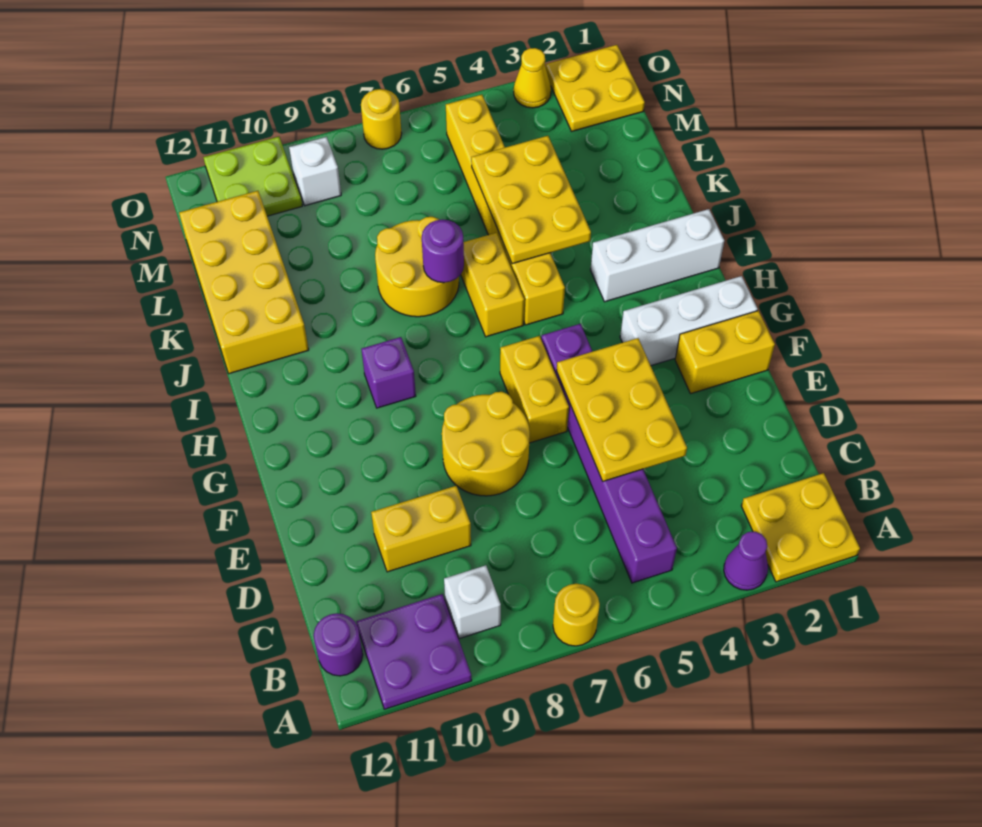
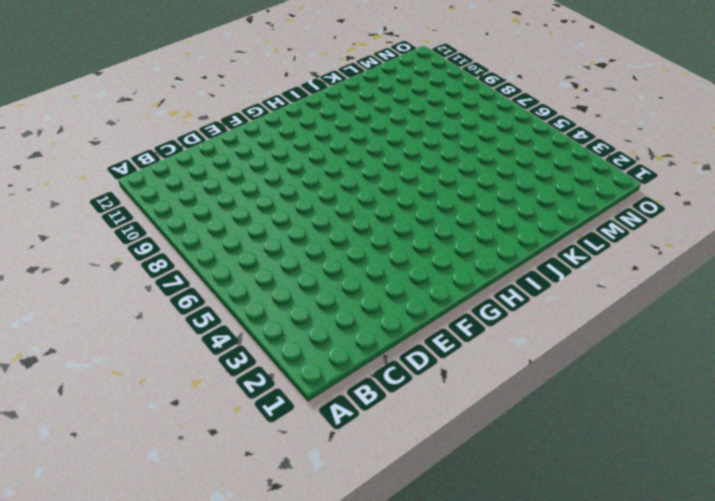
none -> yellow plate A1:B2 level 1
none -> purple cone A3 level 1
none -> yellow round brick A7 level 1

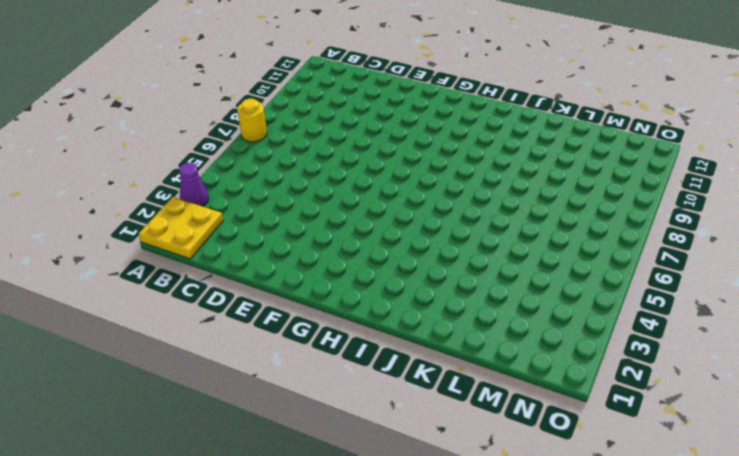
none -> purple plate A10:B11 level 1
none -> purple brick B5:G5 level 1
none -> white brick B9 level 1

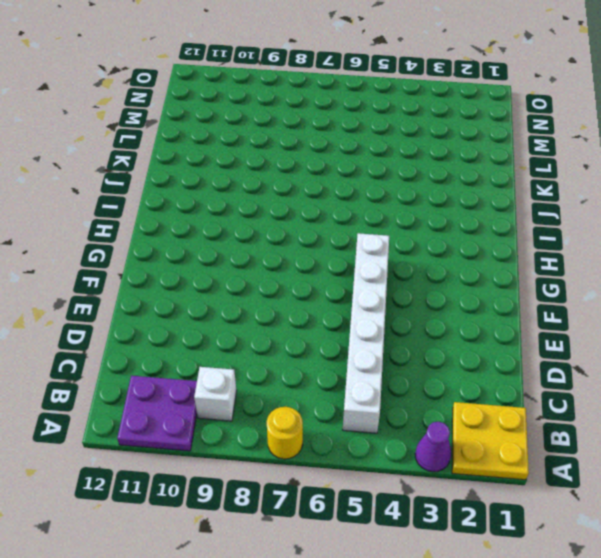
white brick B5:G5 level 1 -> purple brick B5:G5 level 1
none -> purple round brick B12 level 1
none -> yellow brick D9:D10 level 1
none -> yellow round brick E7:F8 level 1

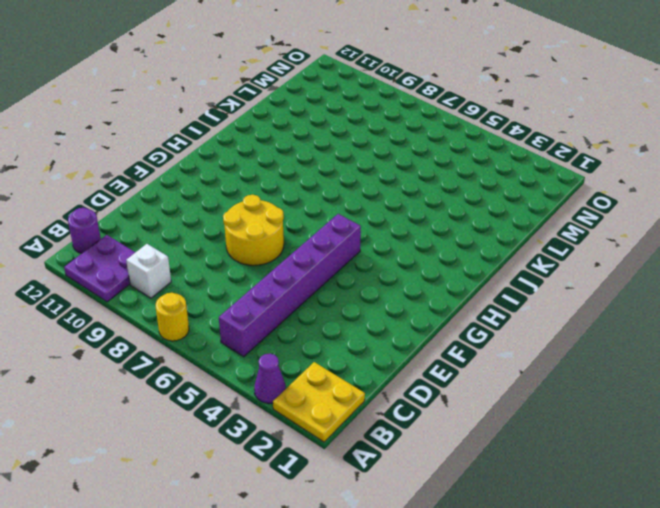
none -> yellow brick D9:D10 level 1
none -> yellow brick F1:F2 level 1
none -> yellow brick F6:G6 level 1

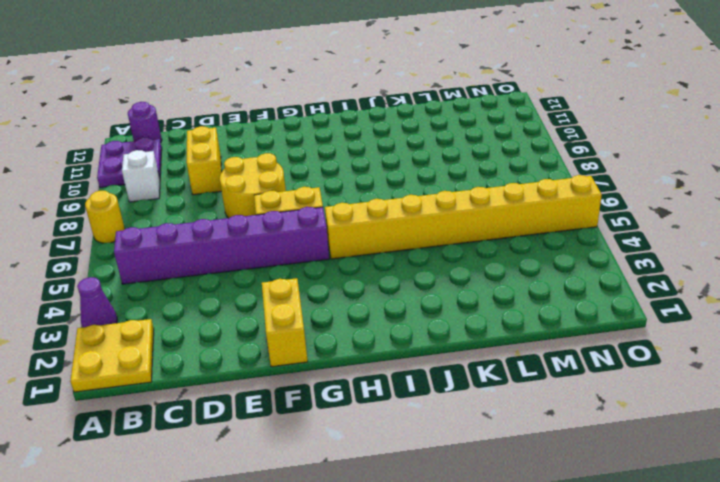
yellow brick H5:O5 level 1 -> yellow brick I5:N5 level 1
none -> white brick G1:G3 level 1
none -> purple brick H9 level 1
none -> white brick I1:I3 level 1

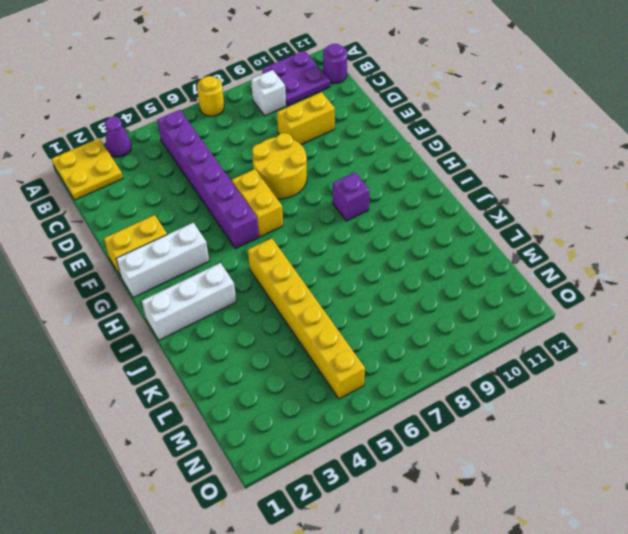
none -> yellow brick I6:J6 level 1
none -> yellow round brick J7:K8 level 1
none -> yellow brick J11:M12 level 1

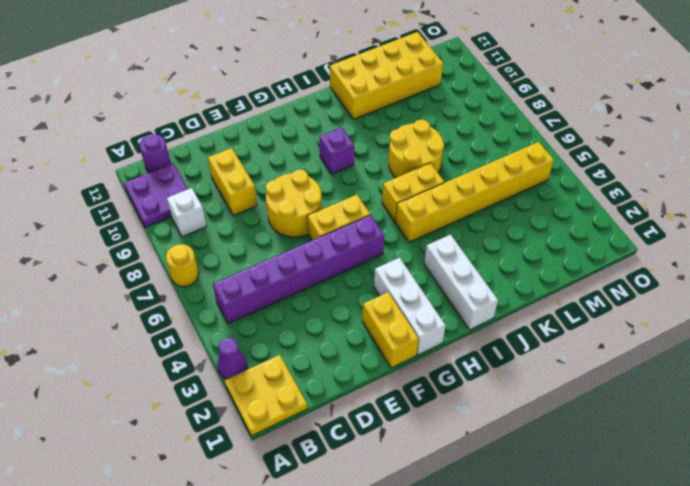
none -> yellow plate N1:O2 level 1
none -> white brick N9 level 1
none -> lime plate N10:O11 level 1

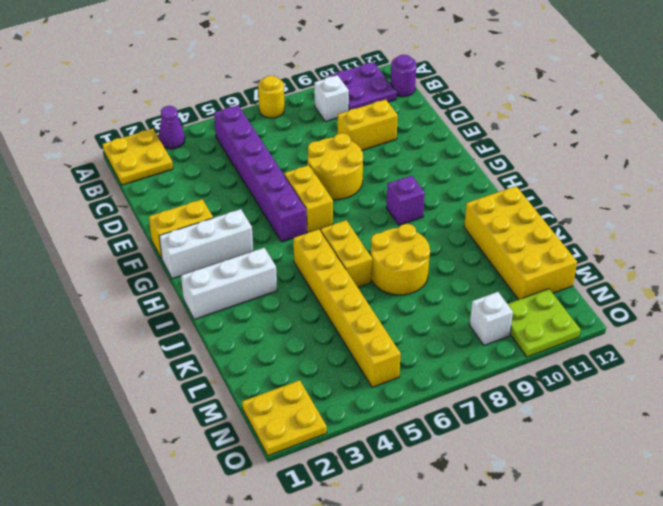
none -> yellow cone O3 level 1
none -> yellow round brick O7 level 1
none -> yellow plate D4:F5 level 2

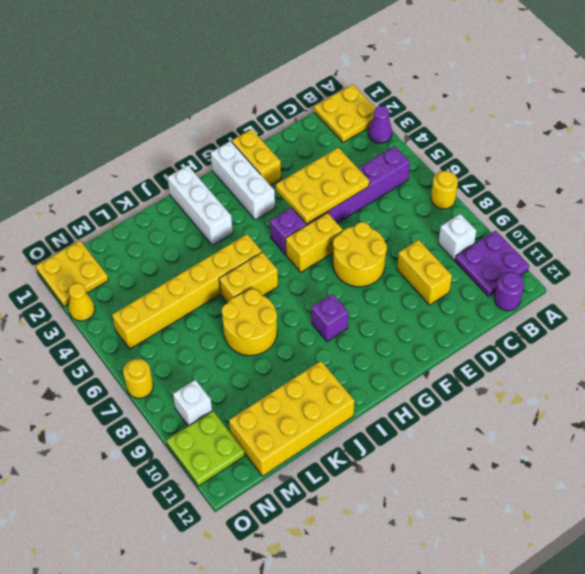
none -> yellow plate J4:L5 level 2
none -> purple round brick J7 level 2

